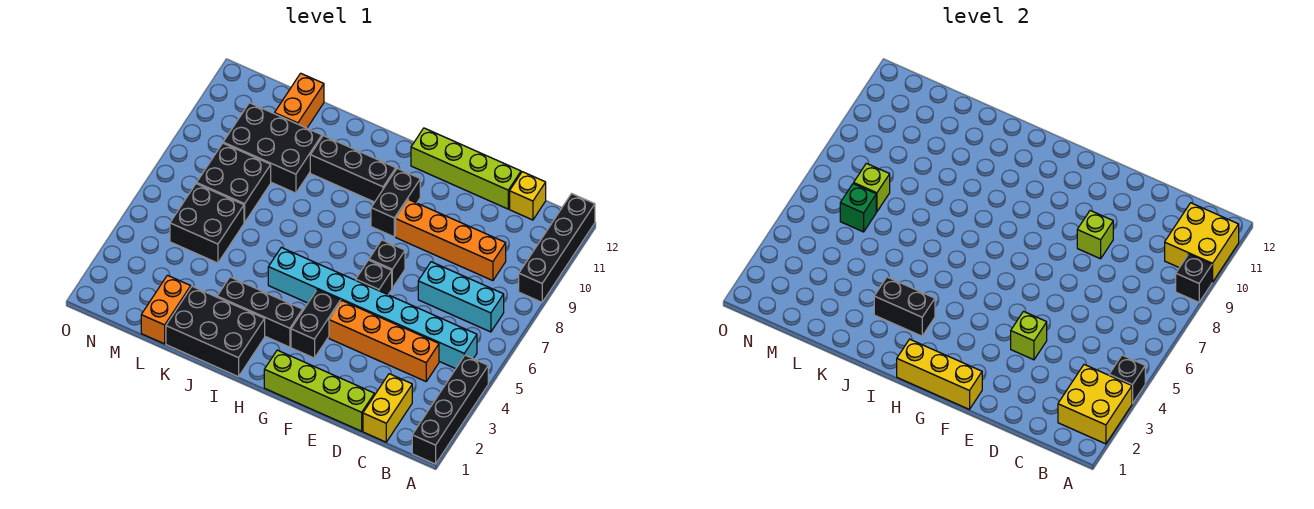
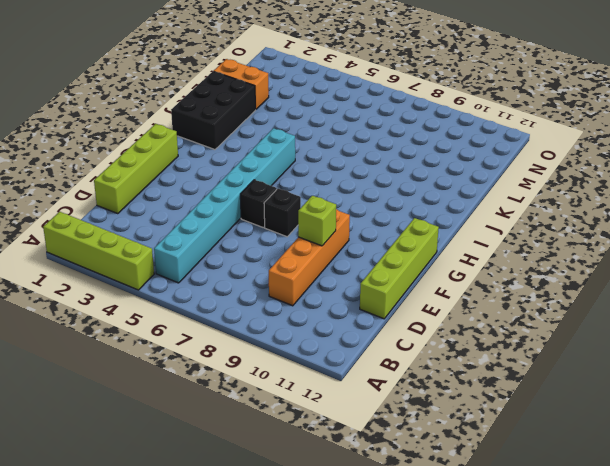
lime brick A1:A4 level 1 -> black brick A1:A4 level 1
none -> black brick A9:A12 level 1
none -> cyan brick B7:D7 level 1
none -> yellow brick C1:C2 level 1
none -> orange brick C4:F4 level 1

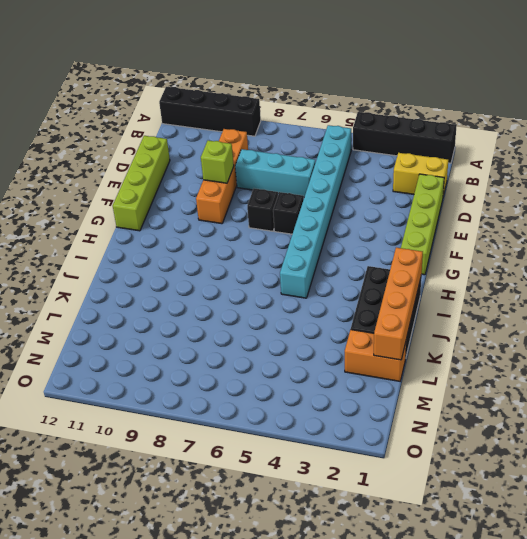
cyan brick D6:D8 level 1 -> cyan brick B7:D7 level 1
orange brick I1:L1 level 2 -> orange brick C4:F4 level 1
none -> yellow brick C12 level 1
none -> black brick G3:G4 level 1
none -> black brick G9:G10 level 1
none -> black brick H3:J3 level 1

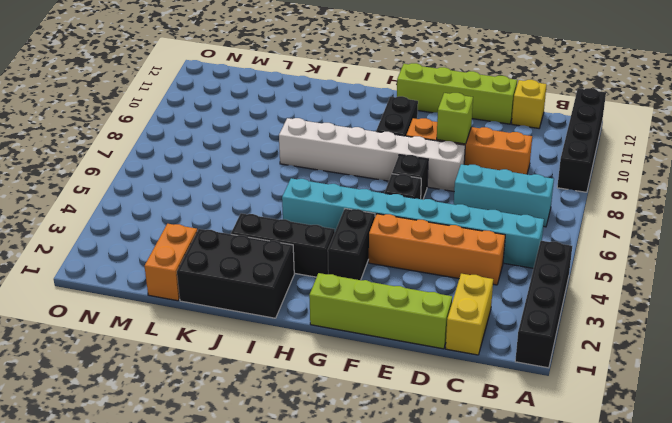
white brick E8:J8 level 1 -> none
none -> black brick H10:J10 level 1
none -> black brick K9:M10 level 1
none -> black brick L5:M6 level 1
none -> black brick L7:M8 level 1

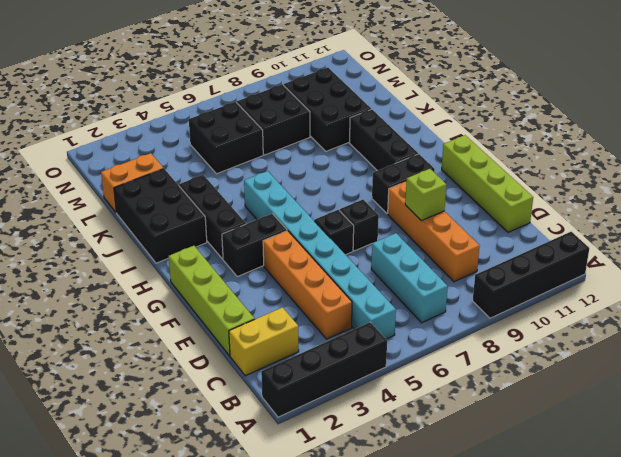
none -> yellow brick C12 level 1
none -> orange brick L11:L12 level 1
none -> yellow brick A2:B3 level 2
none -> black brick A4 level 2

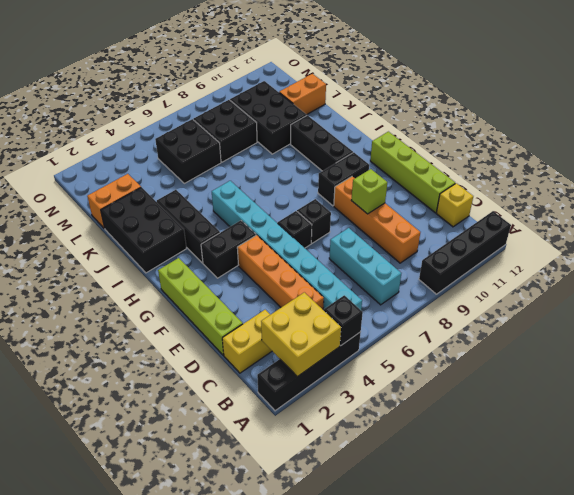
none -> black brick A9 level 2
none -> yellow brick A10:B11 level 2
none -> lime brick E4 level 2
none -> yellow brick F1:H1 level 2

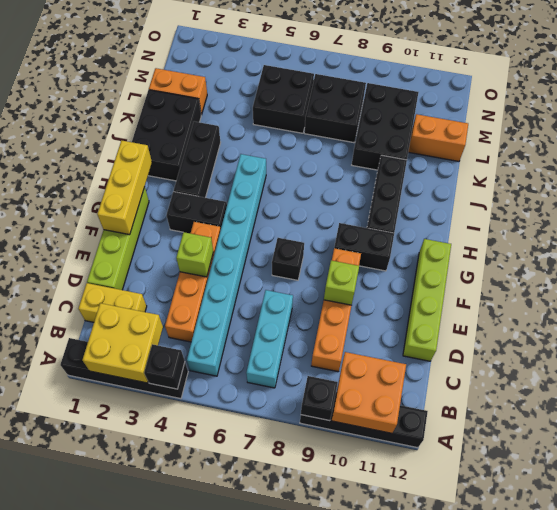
orange brick A10:B11 level 2 -> yellow brick A10:B11 level 2
none -> yellow brick C12 level 1
none -> black brick F6 level 1
none -> black brick I3:J3 level 2
none -> green brick M6 level 2

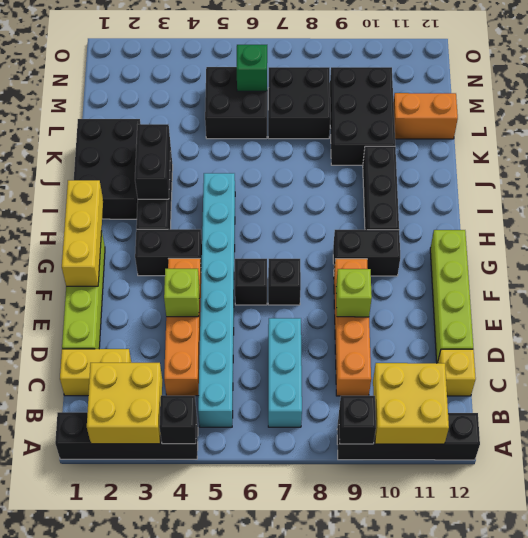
none -> orange brick L1:L2 level 1
none -> lime brick M7 level 2

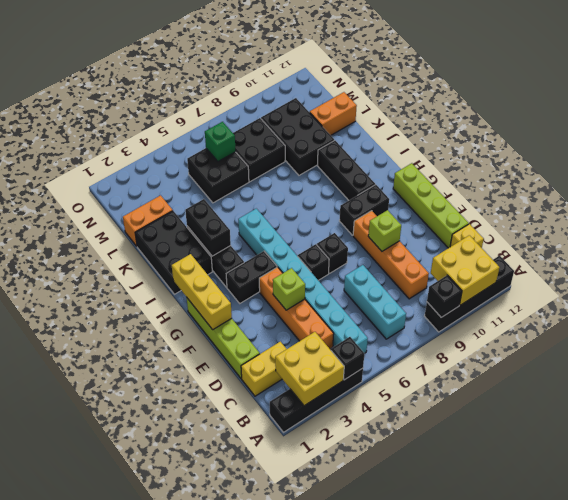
none -> lime brick M7 level 2

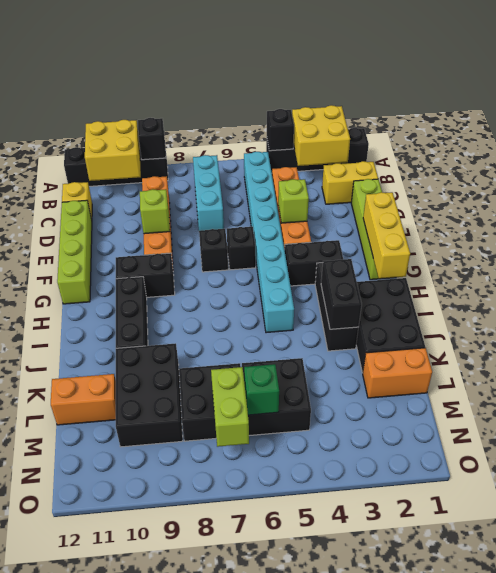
lime brick M7:N7 level 2 -> lime brick M7 level 2

